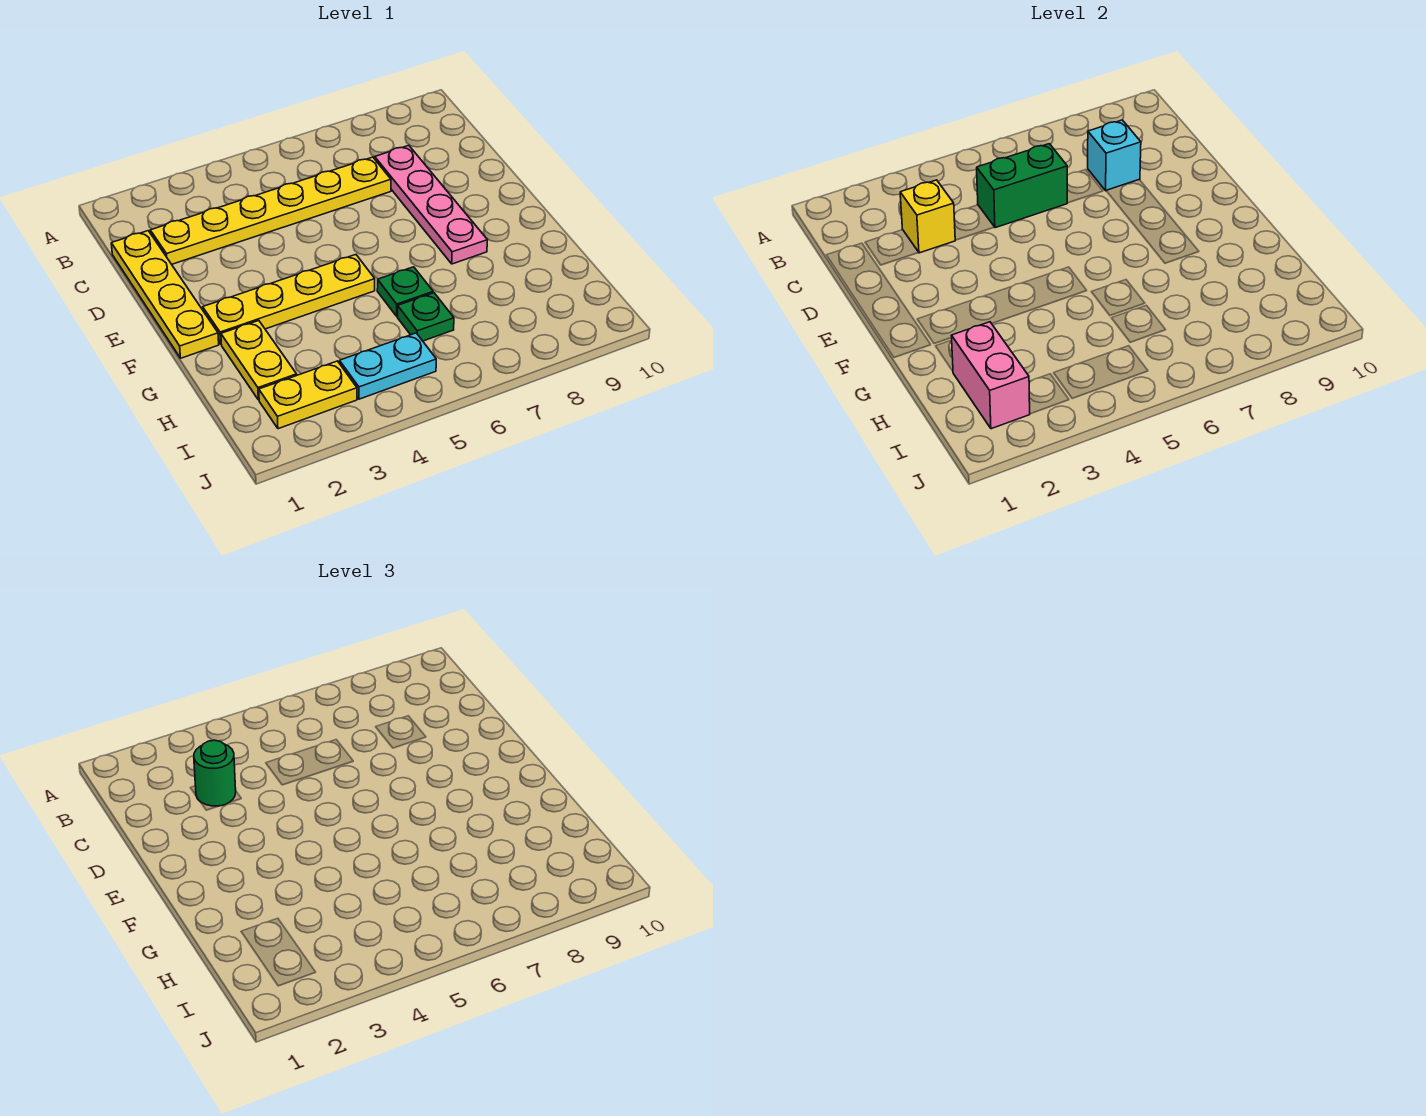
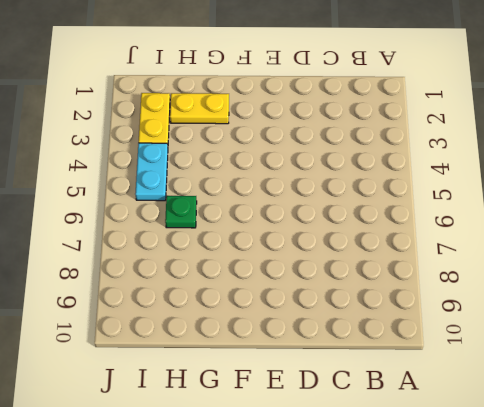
none -> yellow plate C1:F1 level 1
none -> yellow plate C2:C7 level 1
none -> pink plate C8:F8 level 1

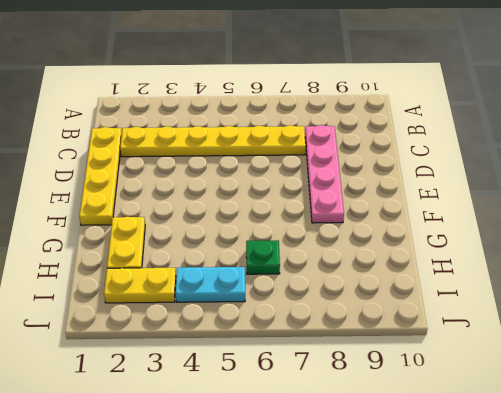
none -> yellow plate F2:F5 level 1
none -> green plate G6 level 1
none -> yellow brick C3 level 2

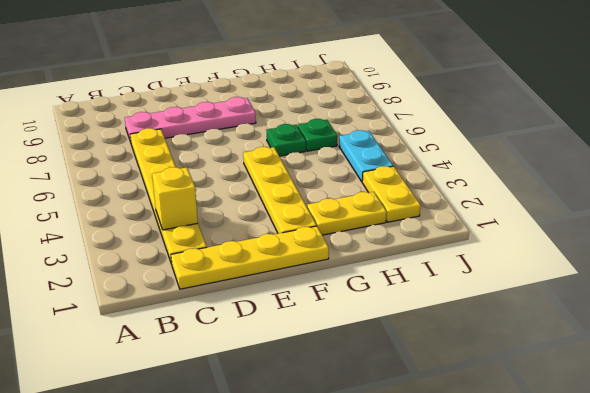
none -> green brick C5:C6 level 2
none -> cyan brick C8 level 2
none -> pink brick H2:I2 level 2

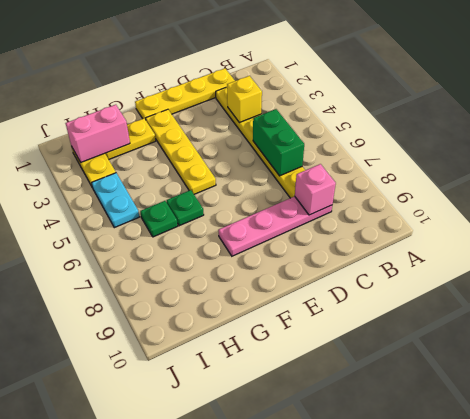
pink brick C8 level 2 -> cyan brick C8 level 2
none -> green round brick C3 level 3

